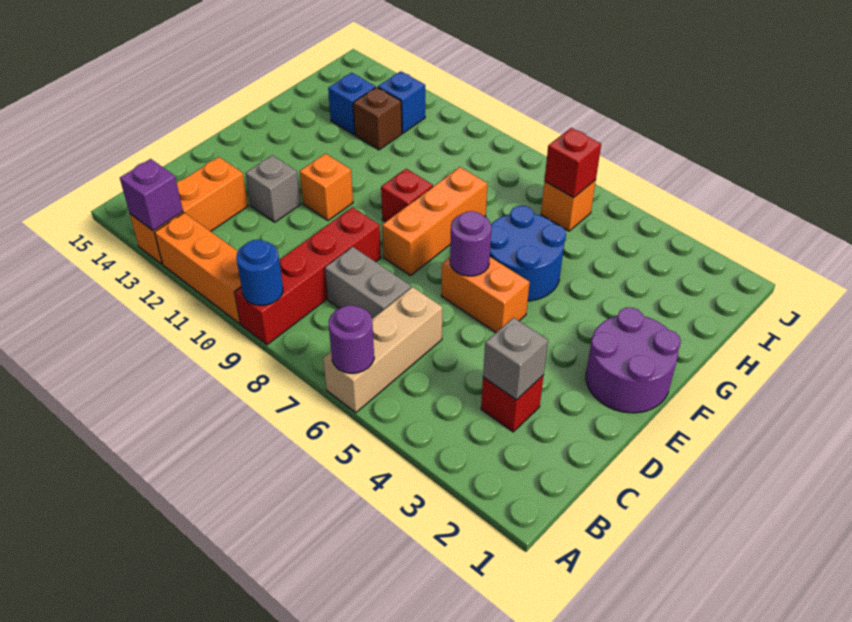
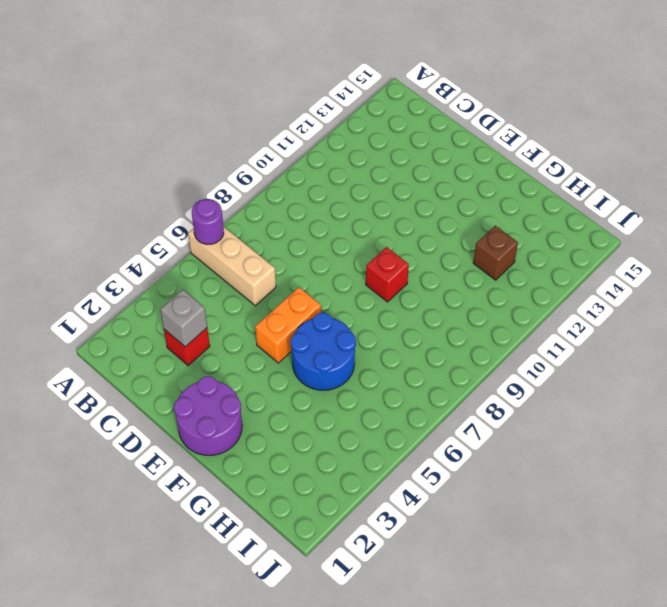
none -> red brick A9:D9 level 1
none -> orange brick A10:A12 level 1
none -> orange brick A13:C13 level 1

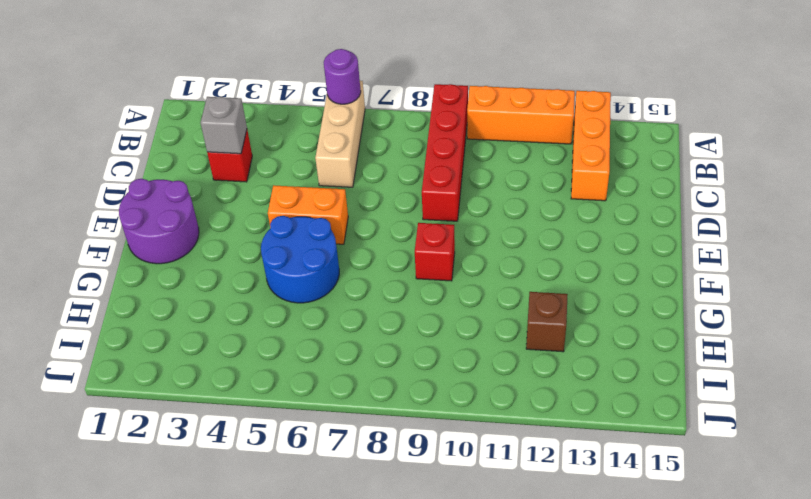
none -> grey brick C7:C8 level 1
none -> grey brick D12 level 1
none -> orange brick E8:G8 level 1

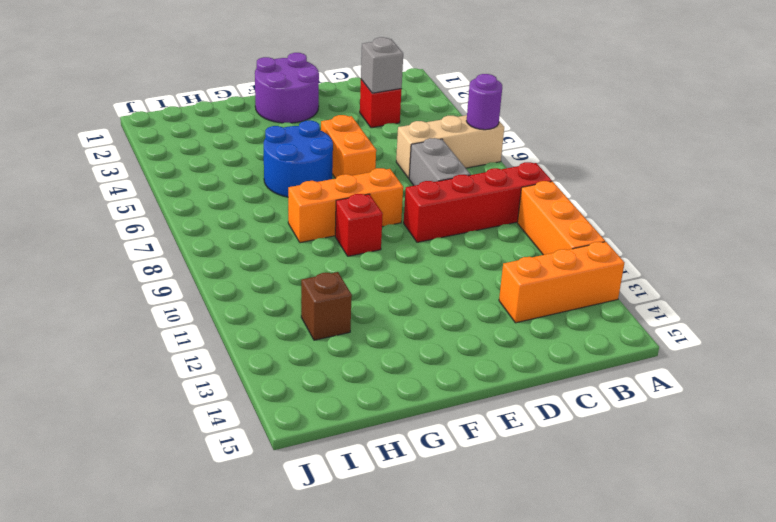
none -> grey brick D12 level 1
none -> orange brick E11 level 1
none -> blue brick H13 level 1

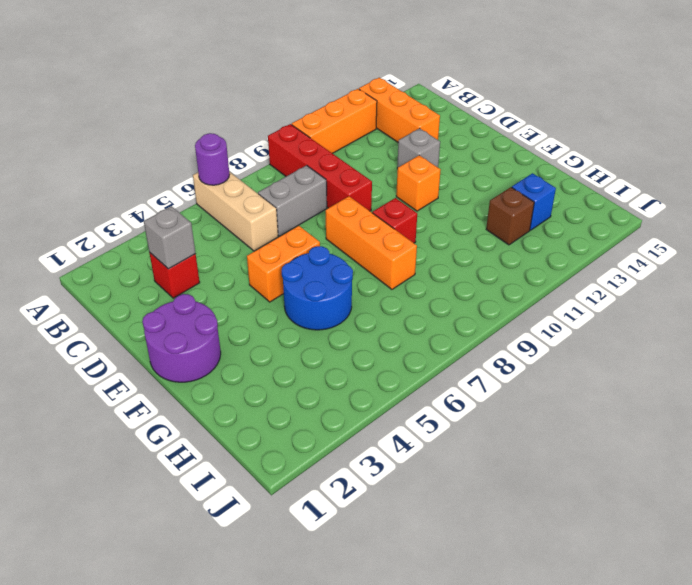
none -> orange brick I6 level 1
none -> blue brick I12 level 1
none -> blue round brick A9 level 2

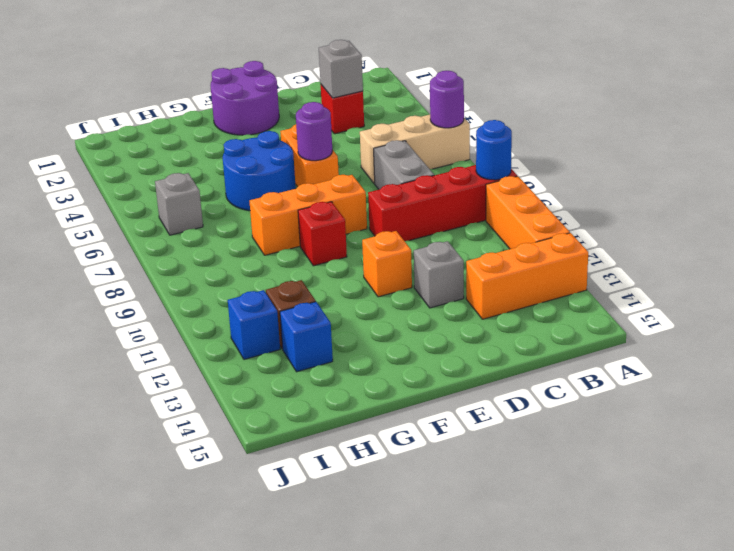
grey brick I6 level 1 -> orange brick I6 level 1
none -> purple brick A13 level 2
none -> red brick I6 level 2

